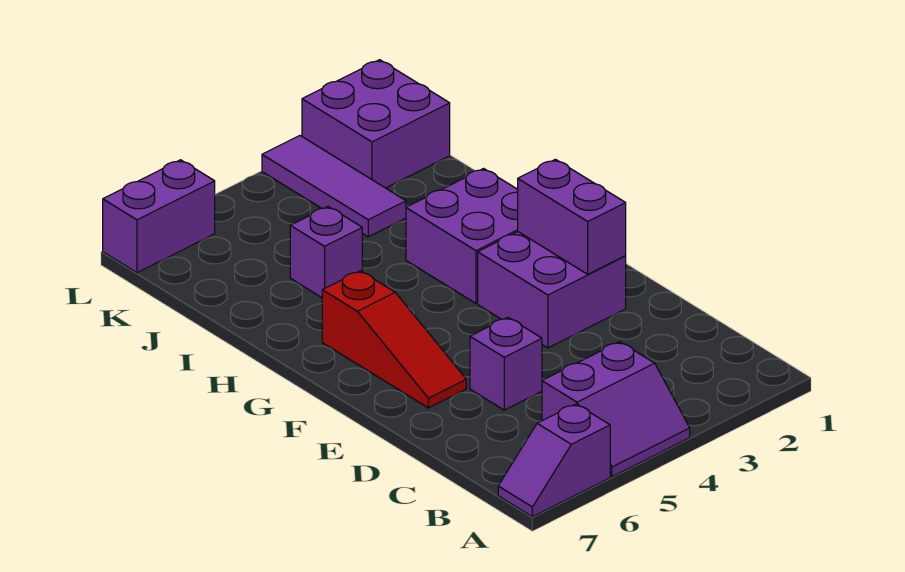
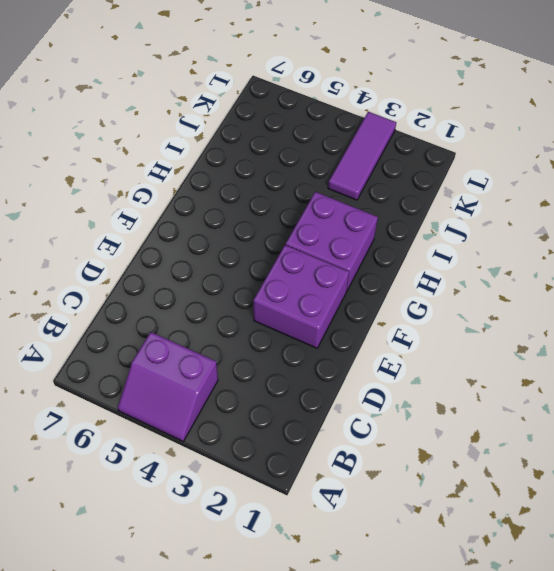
none -> purple slope A6:A7 level 1 top 6
none -> purple brick D5 level 1

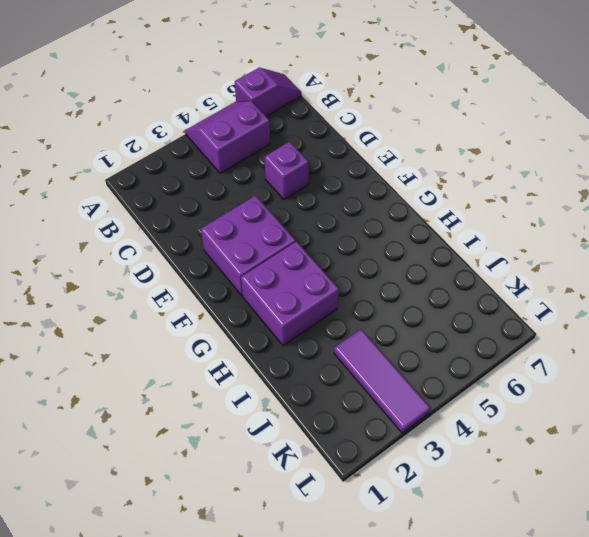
none -> red slope E6:G6 level 1 top G
none -> purple brick I5 level 1

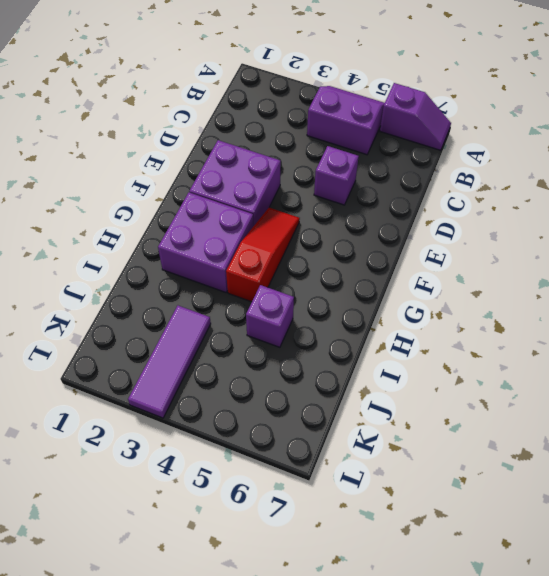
red slope F4:H4 level 1 top H -> red slope E6:G6 level 1 top G
none -> purple brick K1:L2 level 1
none -> purple brick L6:L7 level 1

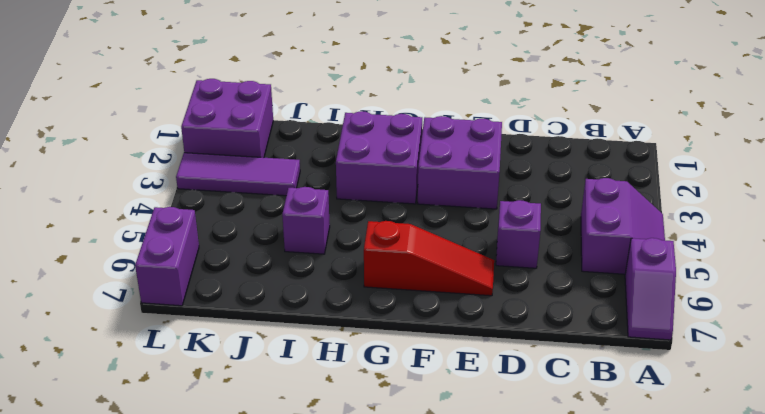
none -> purple brick E2:F2 level 2

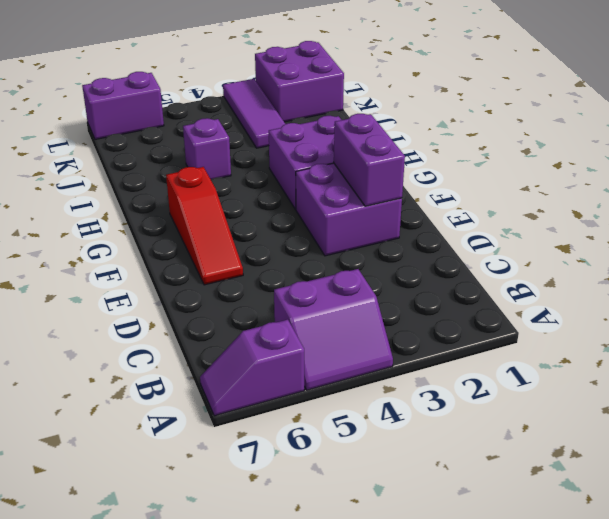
none -> purple brick D5 level 1

